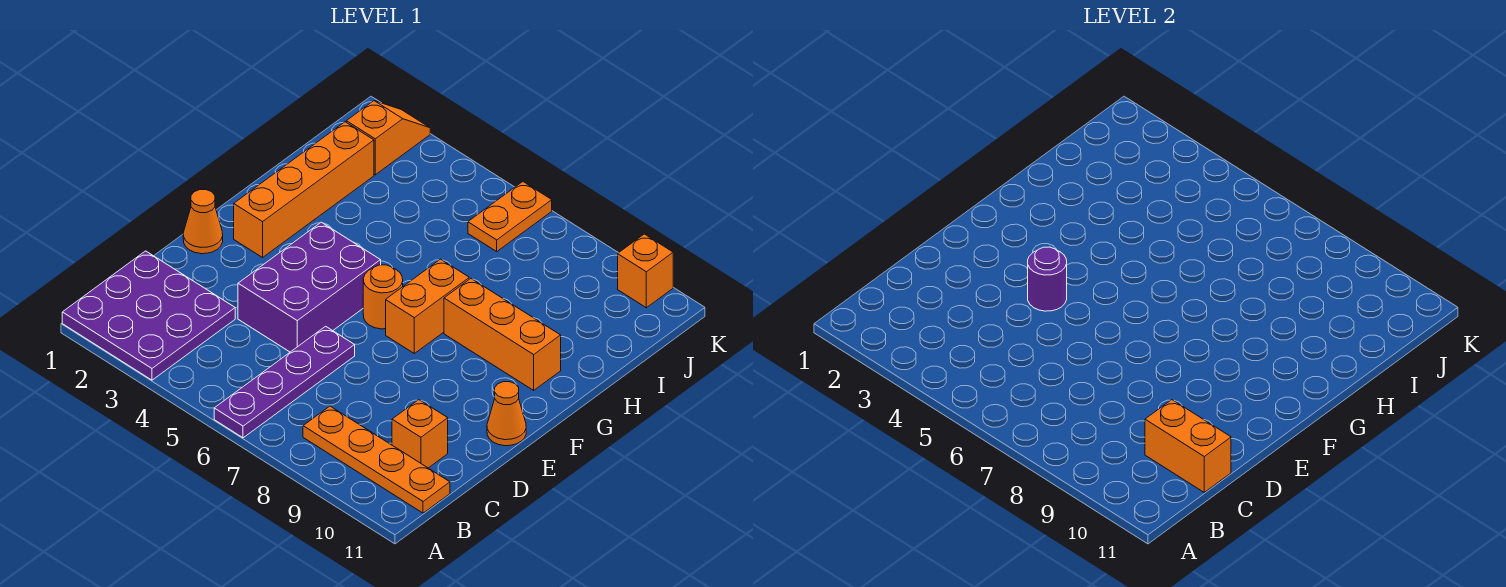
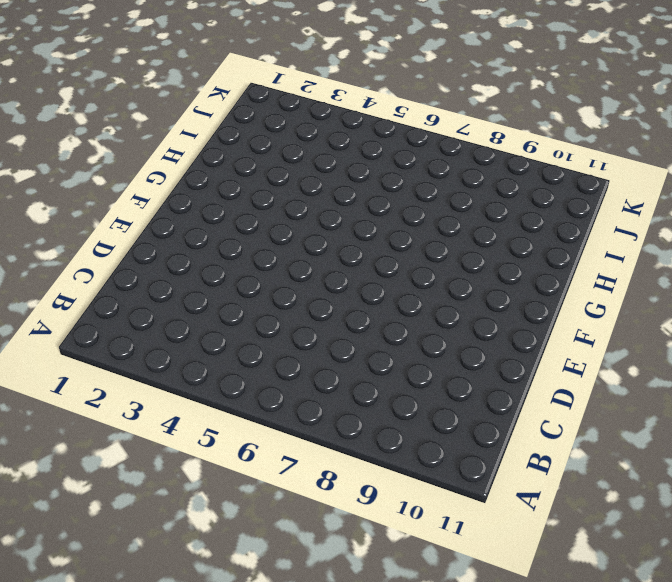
none -> purple plate A1:C3 level 1
none -> purple plate A6:D6 level 1
none -> orange plate B8:B11 level 1

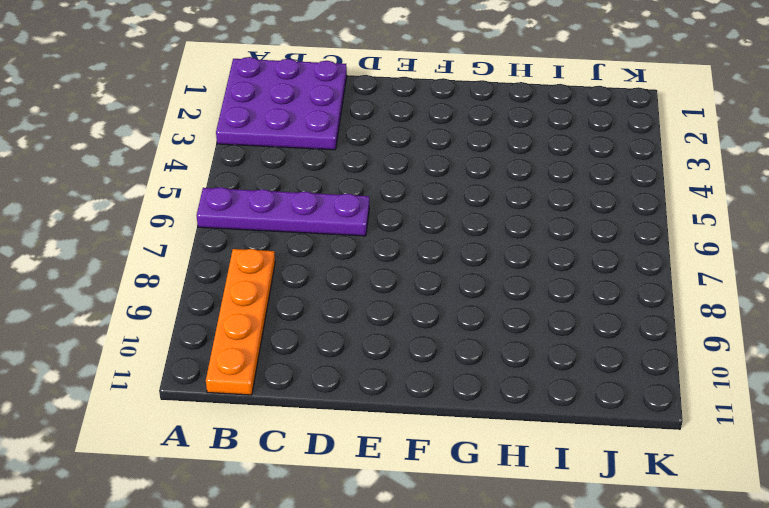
none -> orange brick C10 level 1
none -> purple brick D4:F5 level 1
none -> orange cone E1 level 1

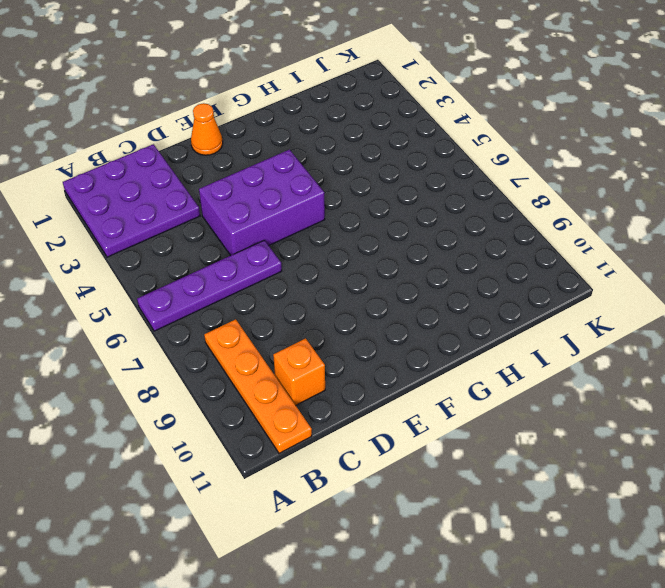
none -> orange cone E11 level 1
none -> orange brick F2:I2 level 1
none -> orange round brick F6 level 1

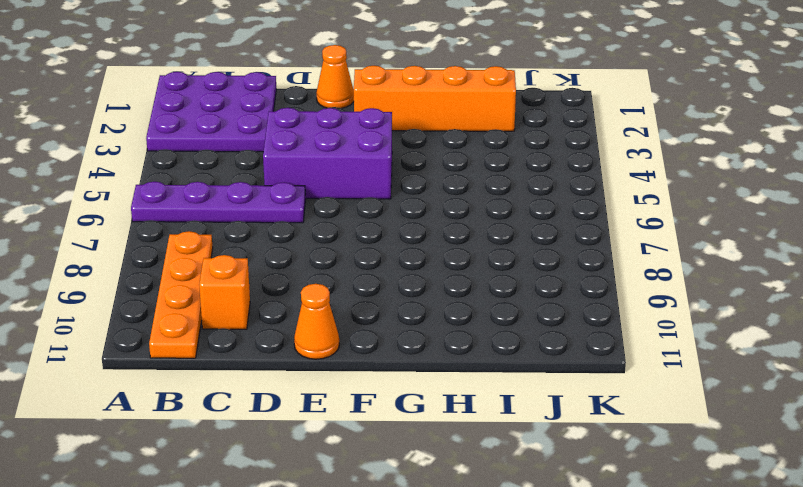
none -> orange round brick F6 level 1
none -> orange brick F7:G7 level 1
none -> orange brick G8:G10 level 1

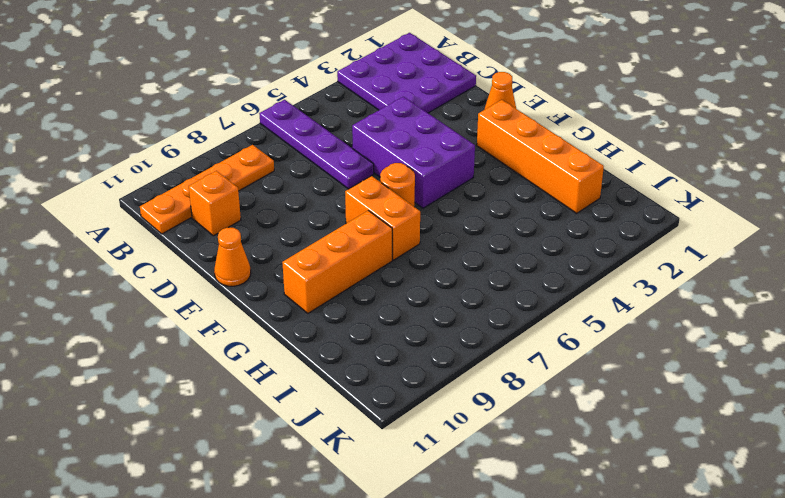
none -> orange slope J2:K2 level 1 top J
none -> orange plate J6:K6 level 1
none -> orange brick K10 level 1

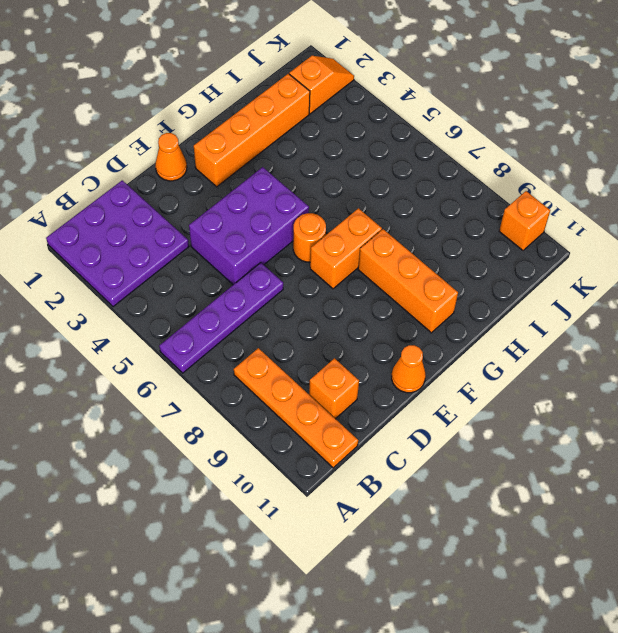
none -> orange plate J6:K6 level 1
none -> orange brick C10:C11 level 2
none -> purple round brick E4 level 2

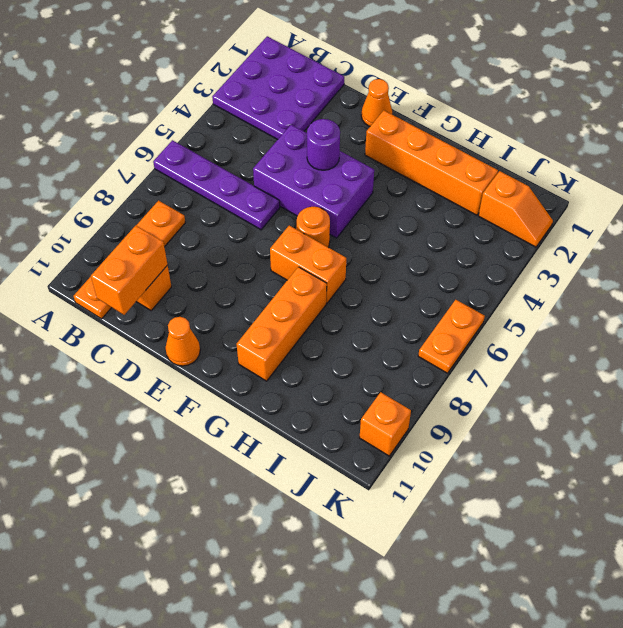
orange plate K6:K7 level 1 -> orange plate J6:K6 level 1

